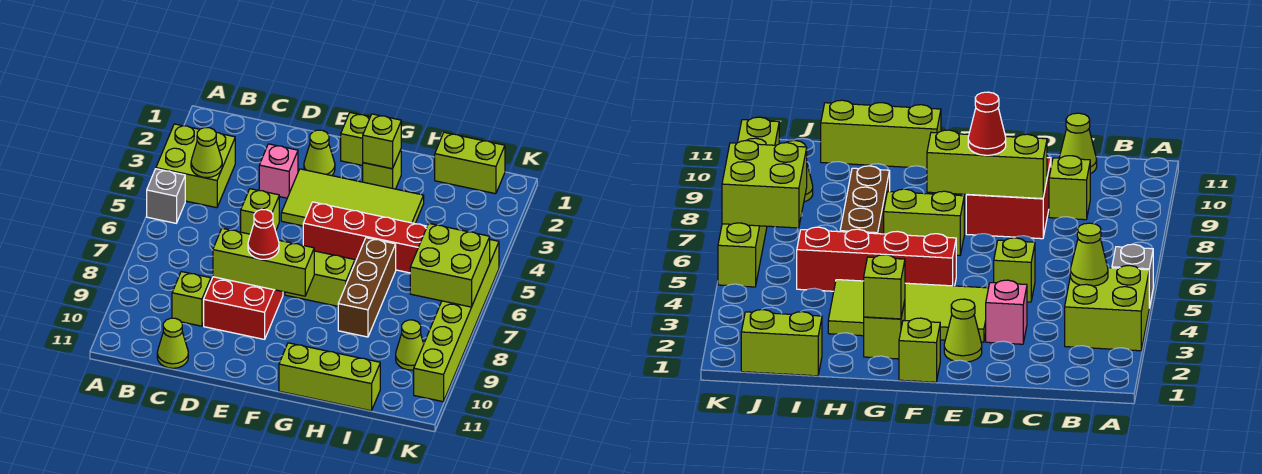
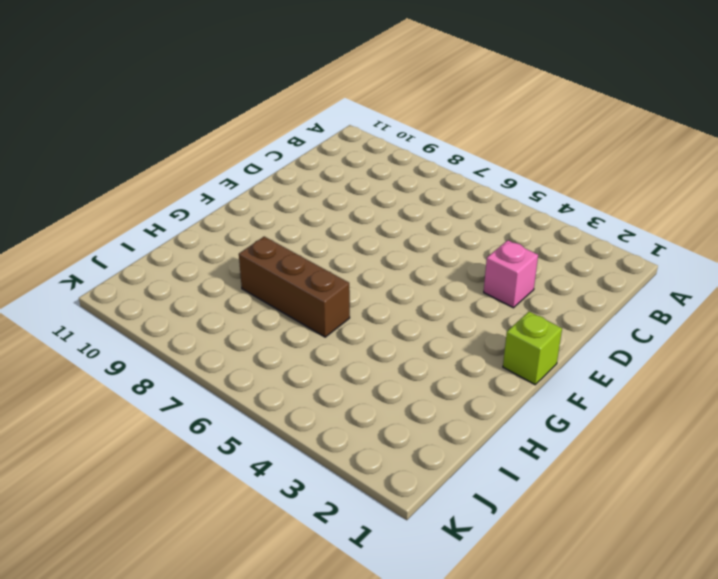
none -> lime brick A3:B4 level 1
none -> grey brick A5 level 1
none -> lime brick C9 level 1

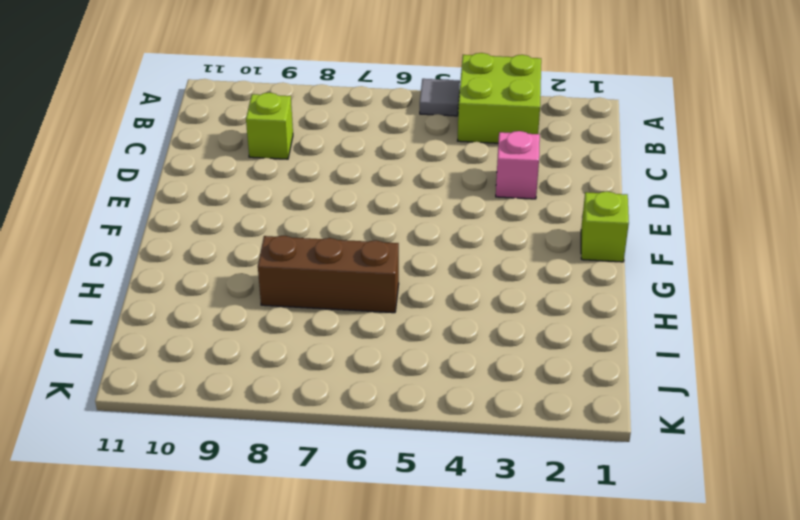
grey tile A5 level 1 -> grey brick A5 level 1
none -> lime cone C11 level 1
none -> lime brick D5 level 1
none -> red brick D8:E9 level 1

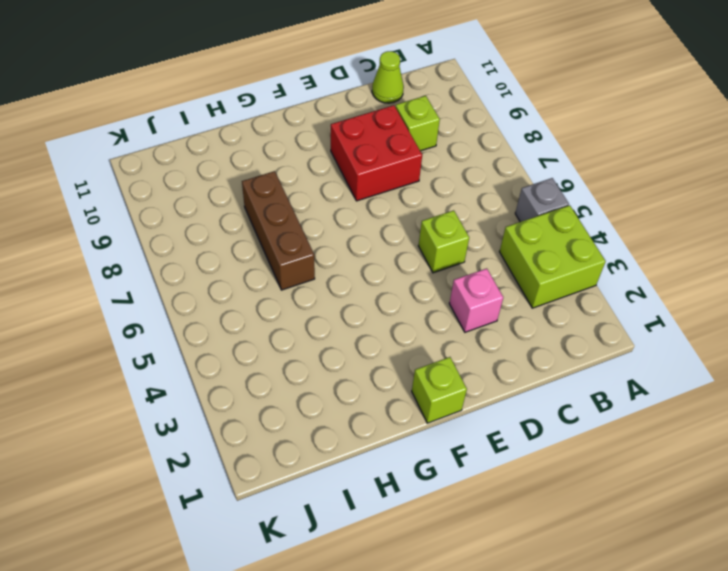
none -> lime cone E2 level 1
none -> lime tile E3:H4 level 1
none -> red brick F5:I5 level 1

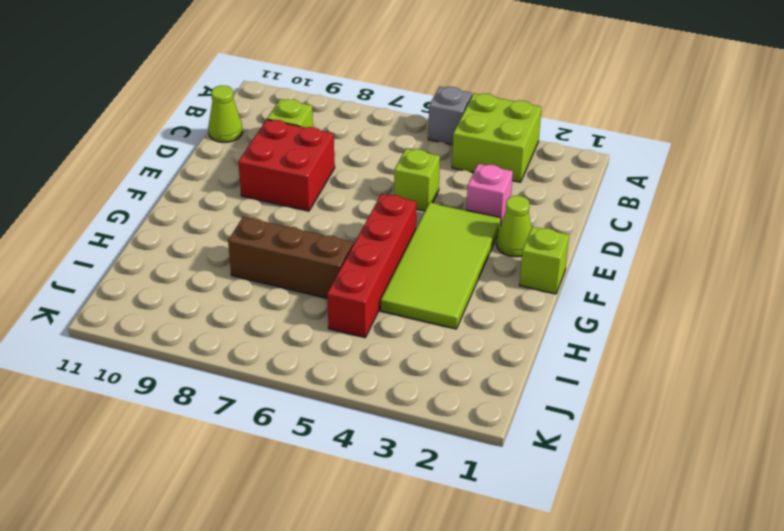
none -> lime brick F7:G7 level 1
none -> lime brick G2 level 1
none -> lime brick G11:I11 level 1

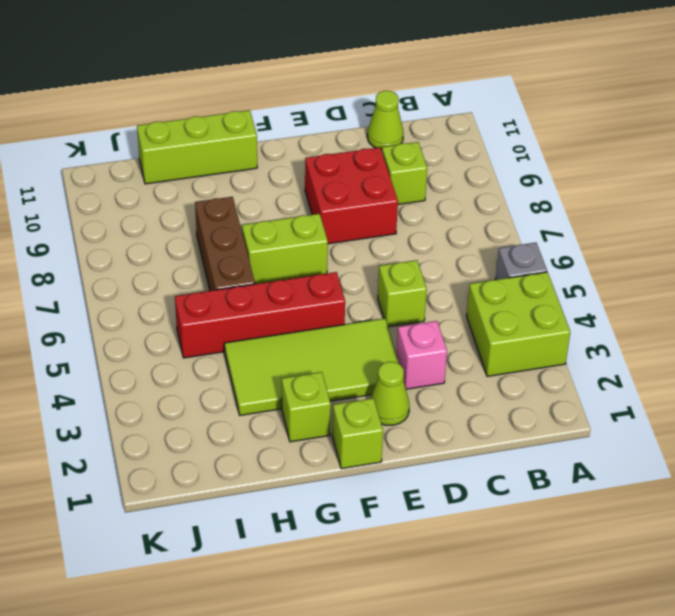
none -> lime brick I1:J1 level 1
none -> lime cone J9 level 1
none -> lime brick K5:K10 level 1

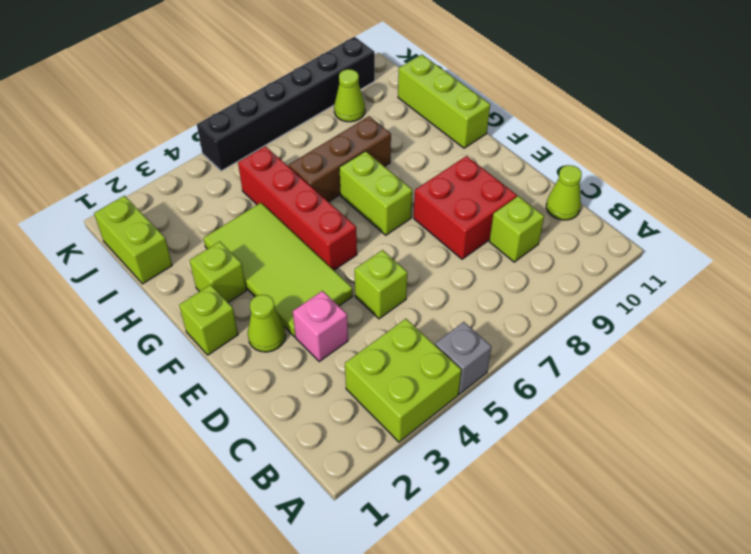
black brick K5:K10 level 1 -> lime brick K5:K10 level 1
none -> lime cone B4 level 2
none -> lime brick D8:F8 level 2
none -> lime brick G2 level 2

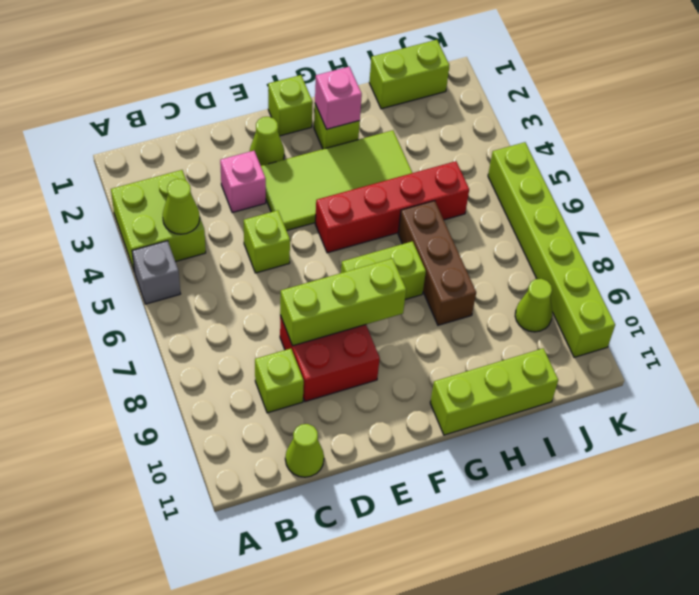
pink brick G2 level 2 -> lime brick G2 level 2
none -> lime brick J6:K7 level 2
none -> red cone E8 level 3

